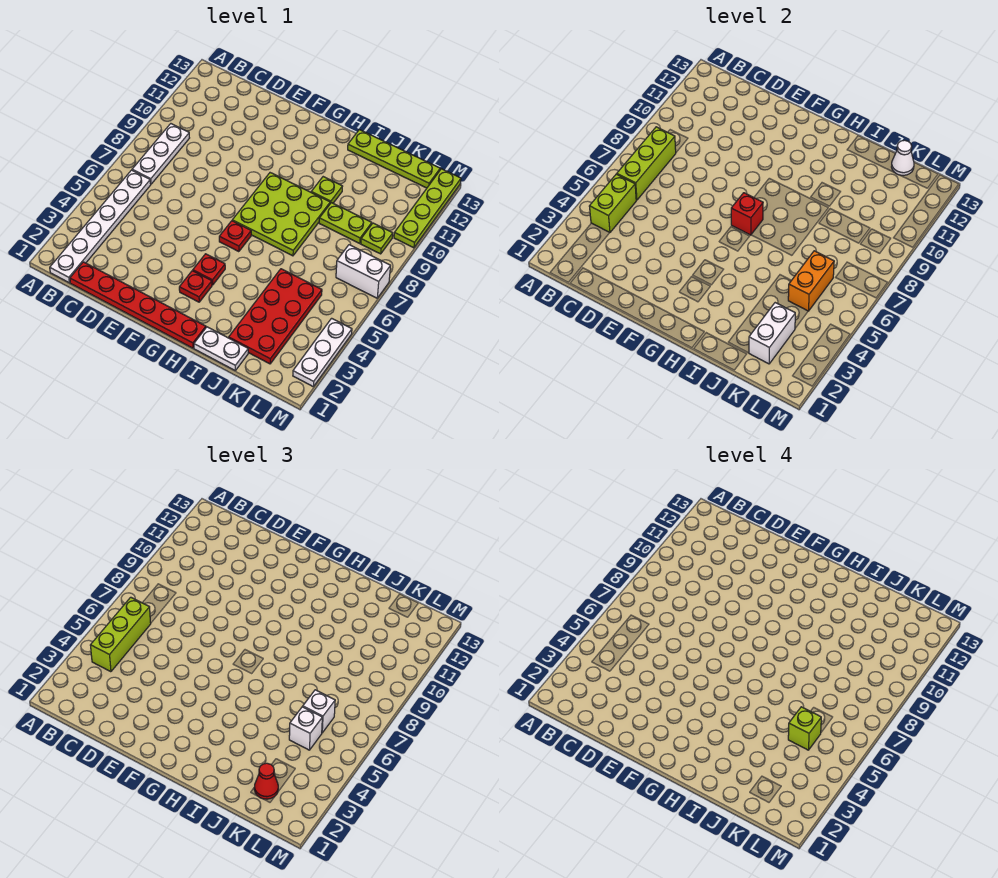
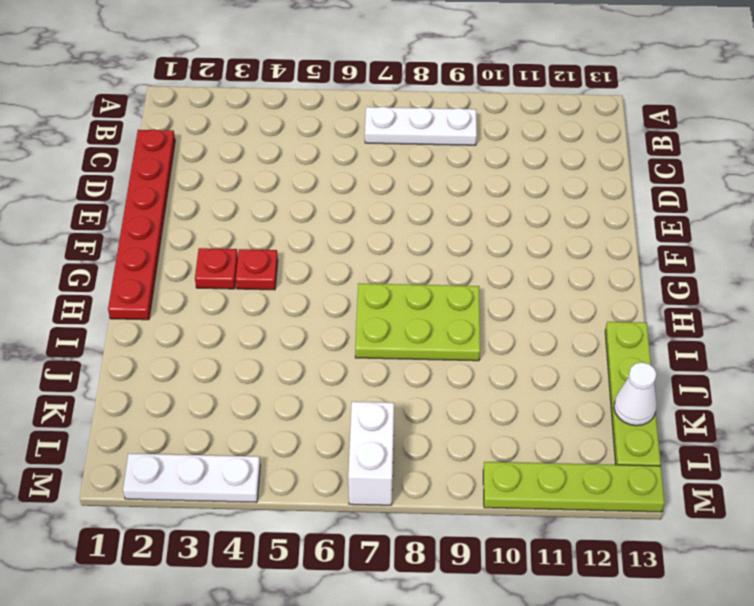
lime plate H7:I9 level 1 -> lime plate G7:I9 level 1
none -> white plate B1:B6 level 1
none -> red plate G6 level 1
none -> white plate I1:J1 level 1

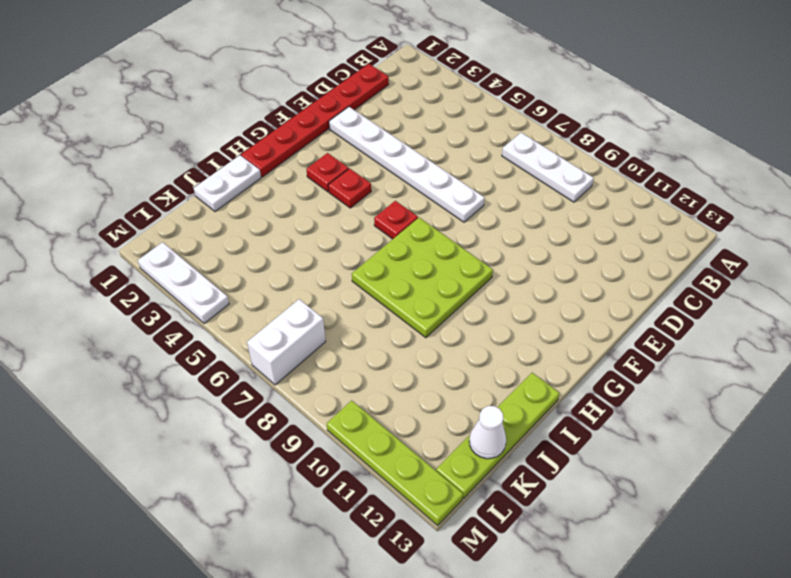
white plate E2:E7 level 1 -> white plate B1:B6 level 1
none -> lime plate I10 level 1
none -> red plate J2:K5 level 1
none -> lime plate J9:K9 level 1

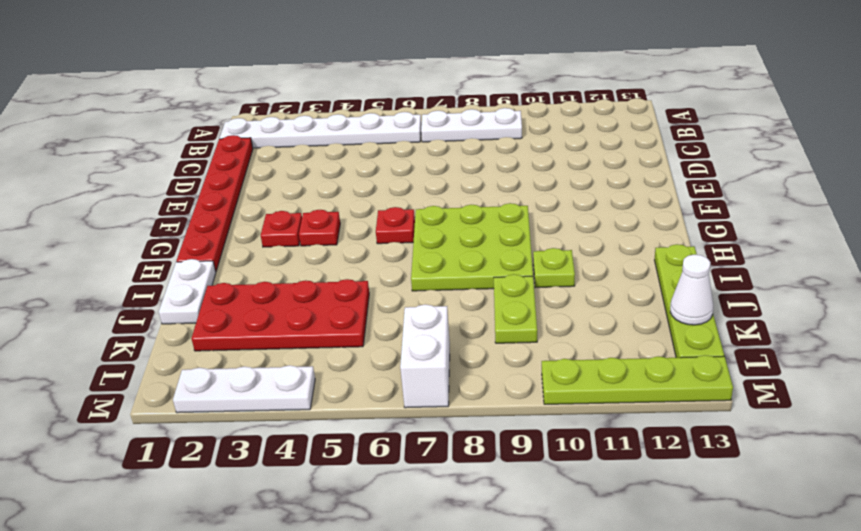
none -> lime plate L9 level 1
none -> lime brick B4:B5 level 2
none -> lime brick B6:B8 level 2

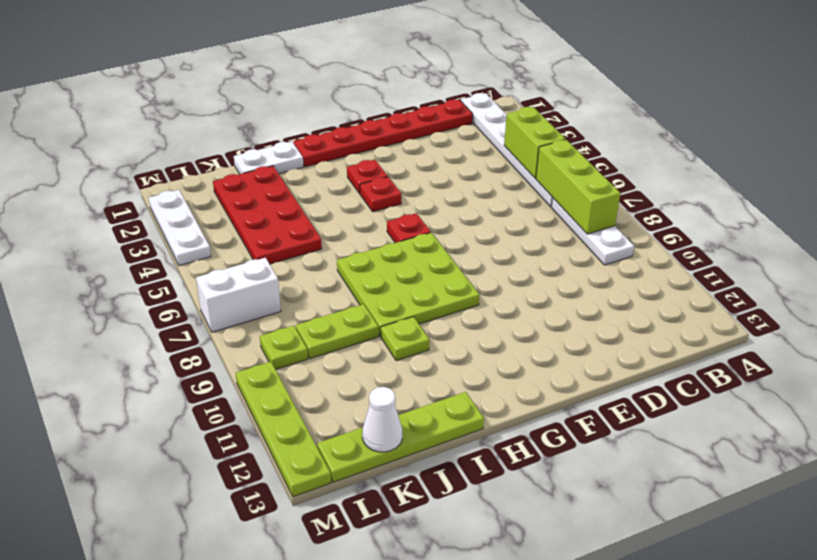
none -> red brick G7 level 2
none -> white brick K2:K3 level 2
none -> orange brick K5:K6 level 2

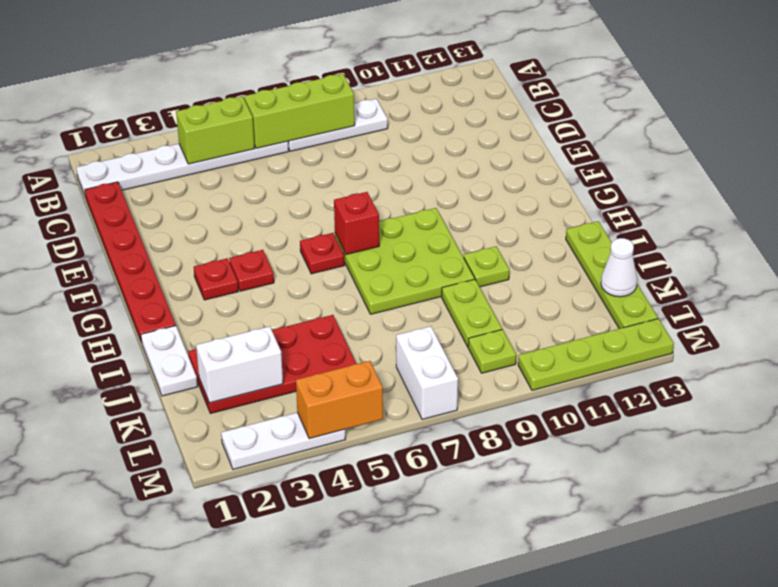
orange brick M4:M5 level 2 -> orange brick K5:K6 level 2
none -> lime brick B4:B6 level 3
none -> red cone K2 level 3
none -> white brick K5 level 3

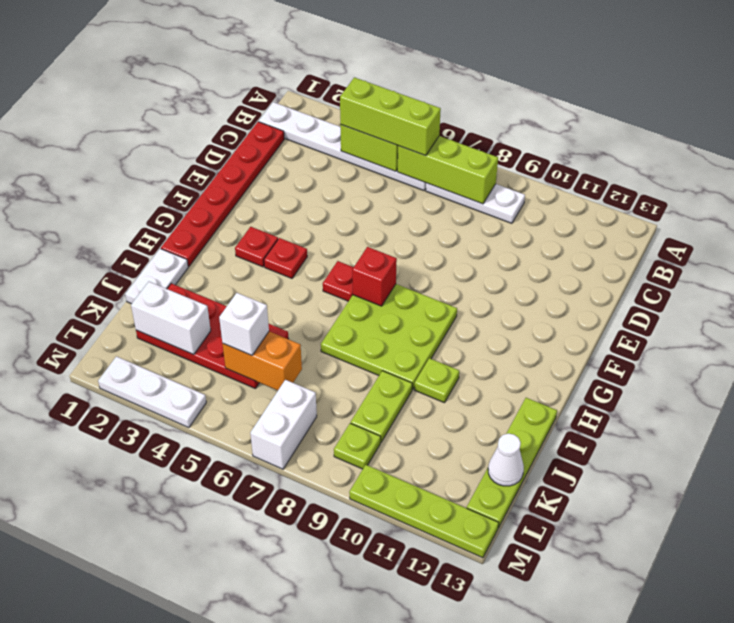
none -> red cone K2 level 3
none -> white brick K6 level 3
none -> lime brick K5 level 4

